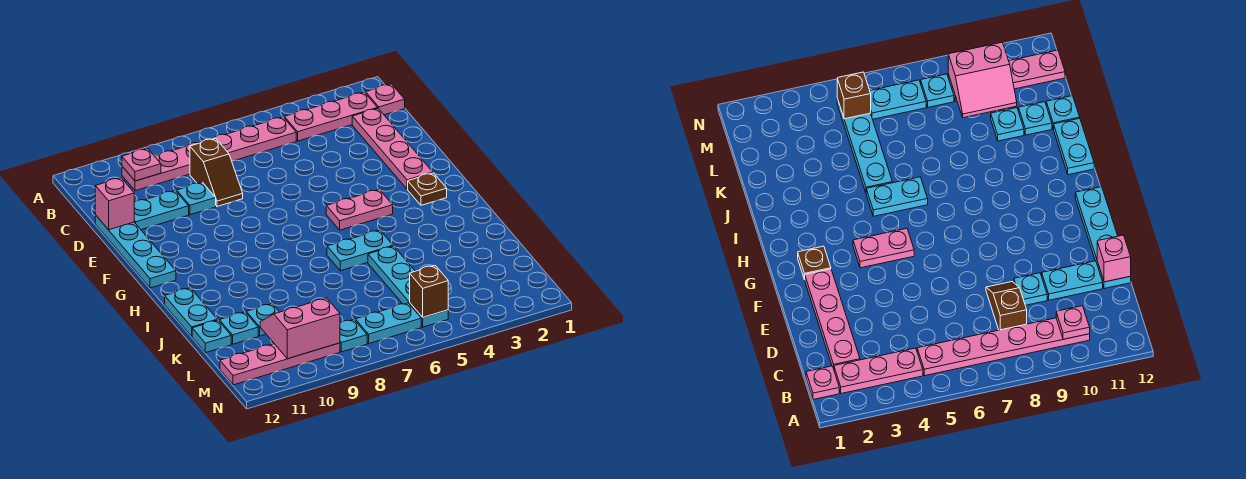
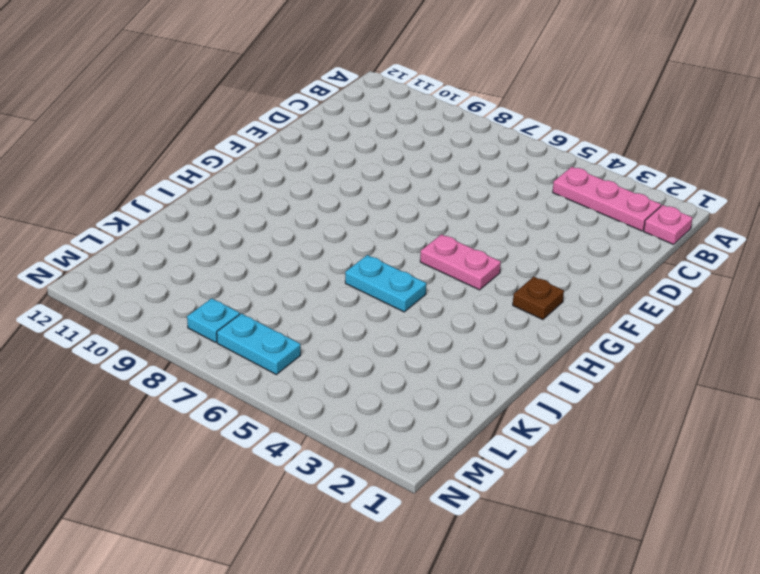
none -> pink plate B5:B10 level 1
none -> pink plate C2:F2 level 1
none -> brown slope C8:D8 level 1 top C

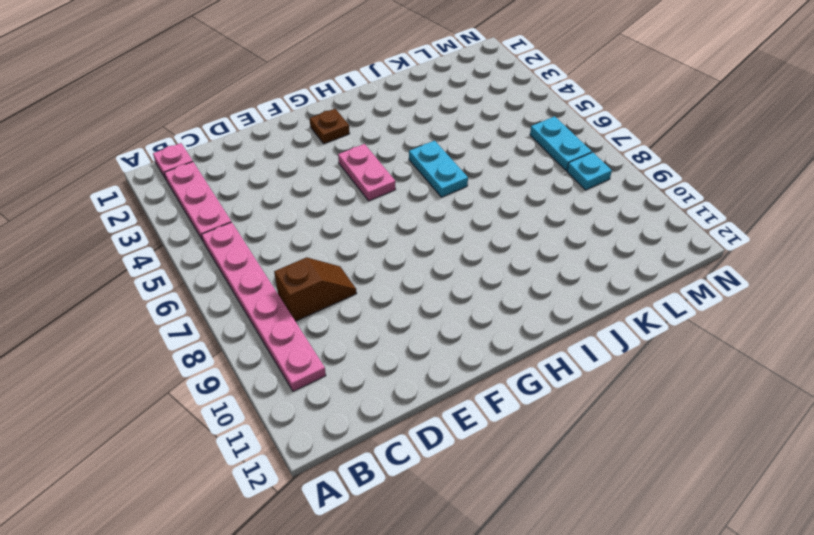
none -> pink plate C2:F2 level 1
none -> cyan plate D9 level 1
none -> cyan plate D10:D11 level 1

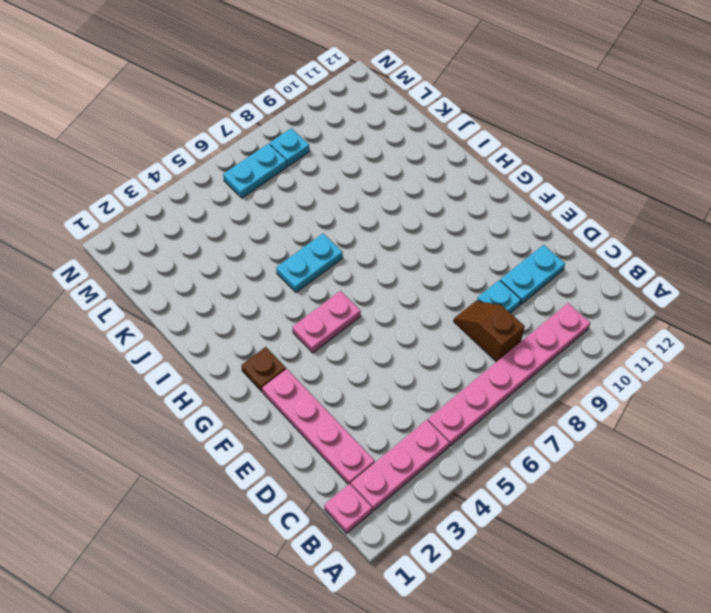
none -> cyan plate D12:G12 level 1
none -> cyan plate I12:J12 level 1
none -> cyan plate J5:M5 level 1

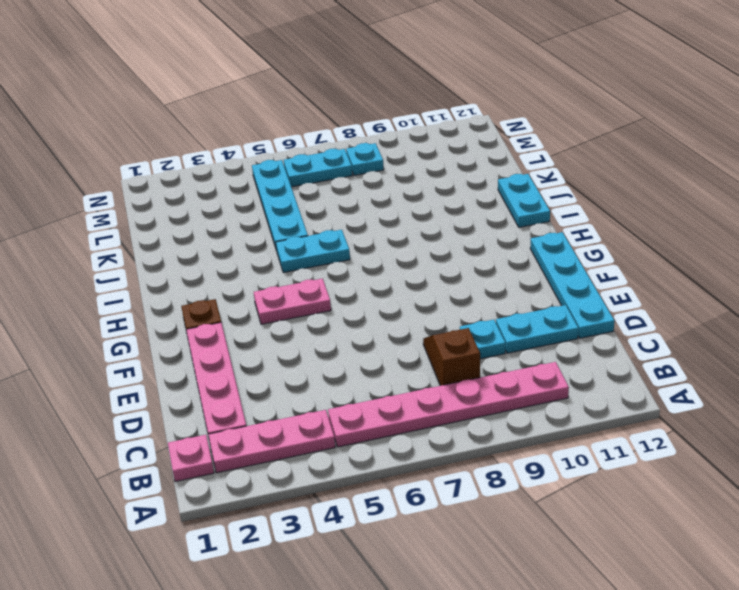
none -> cyan plate K10 level 1
none -> cyan plate K11 level 1
none -> cyan plate K12 level 1

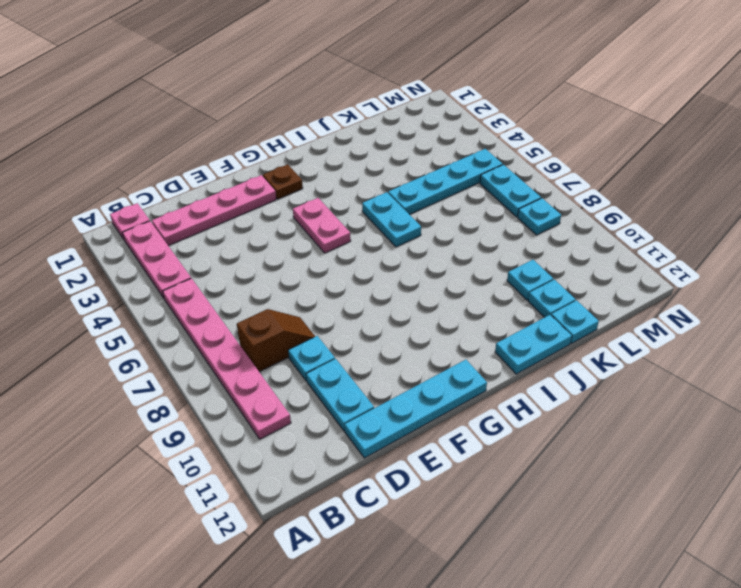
none -> pink plate M9:M12 level 1
none -> pink plate B10 level 2
none -> pink brick D12 level 2

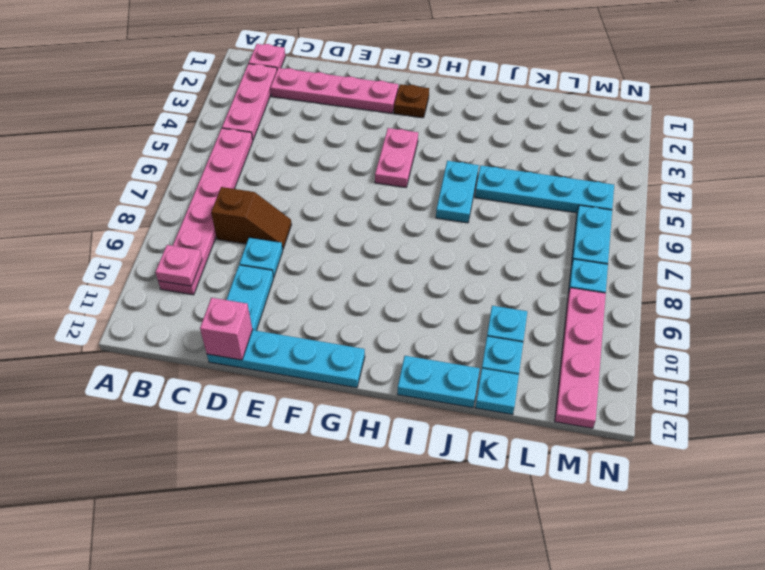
none -> pink slope L9:M10 level 2 top M
none -> brown brick M5 level 2

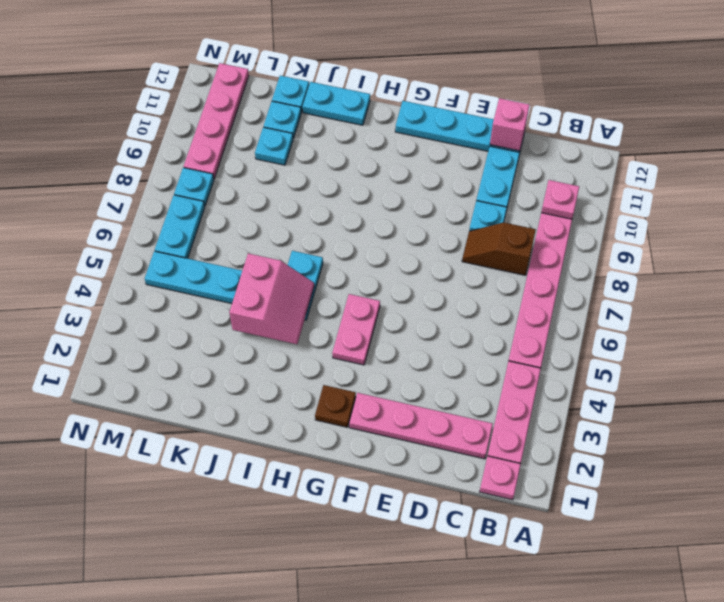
pink slope I4:J5 level 2 top J -> pink slope L9:M10 level 2 top M
none -> brown brick M5 level 2

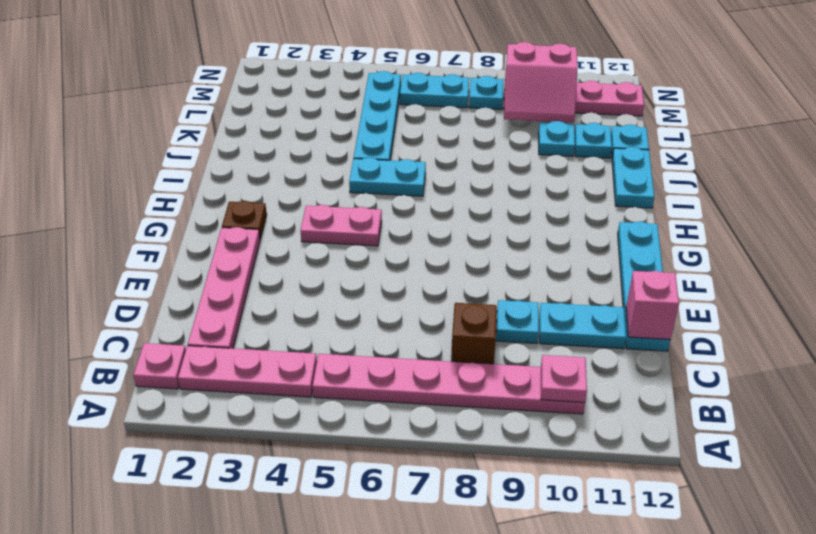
none -> brown brick M5 level 2

